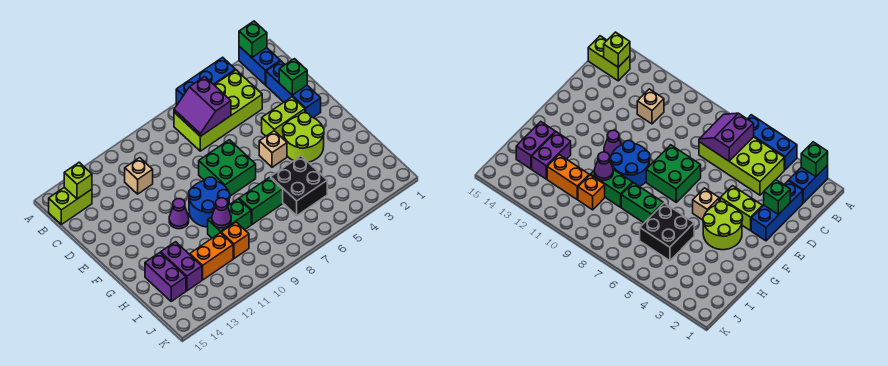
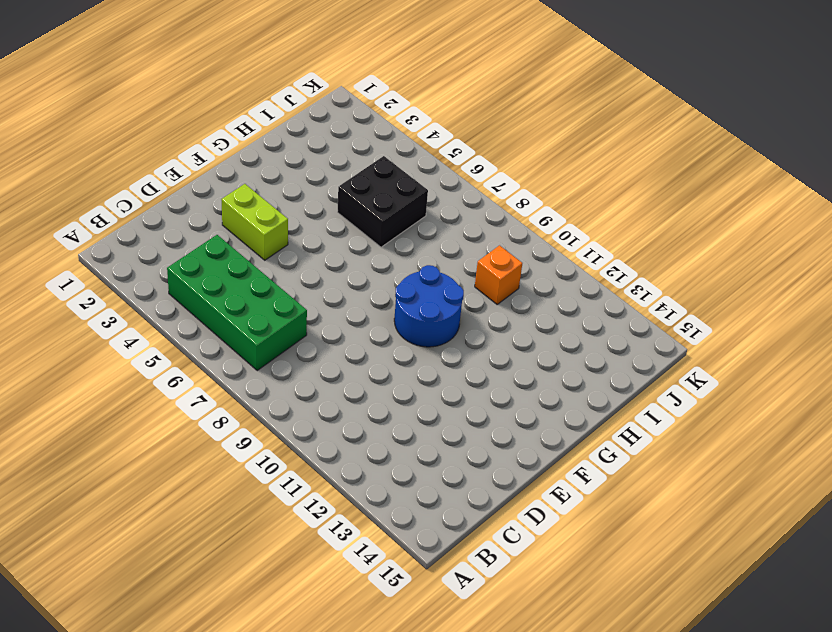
green brick B4:C7 level 1 -> lime brick B4:C7 level 1
none -> blue brick A2:B2 level 1
none -> blue brick A4:A6 level 1
none -> lime brick B14:B15 level 1

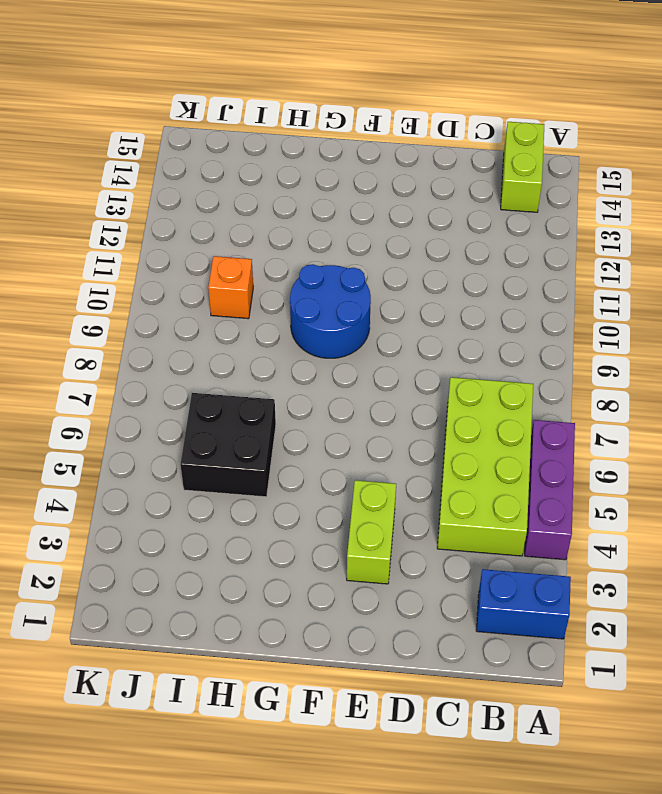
purple brick A4:A6 level 1 -> blue brick A4:A6 level 1
none -> blue brick C2:E2 level 1
none -> tan brick C11 level 1
none -> green brick E7:F8 level 1

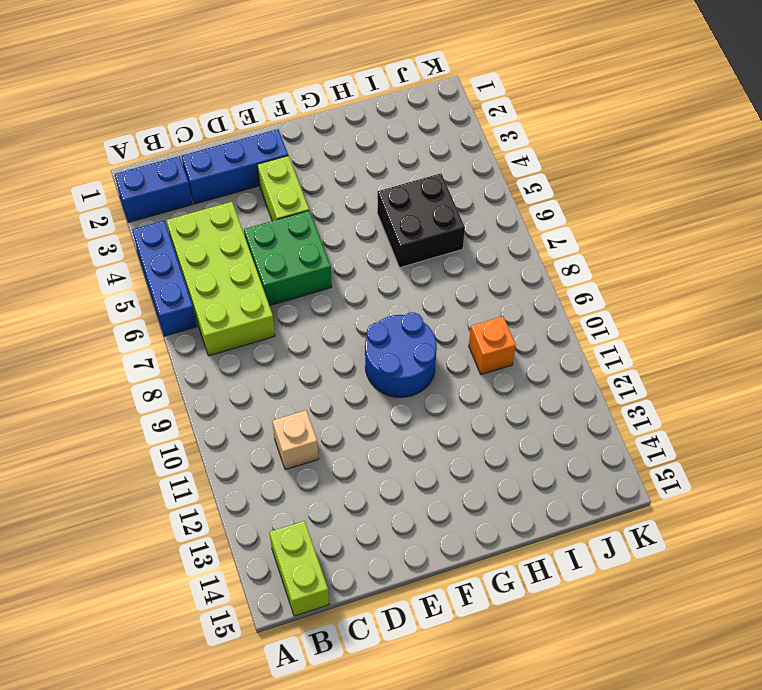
green brick D5:E6 level 1 -> green brick E7:F8 level 1
none -> lime round brick F3:G4 level 1
none -> tan brick F5 level 1
none -> purple cone F11 level 1

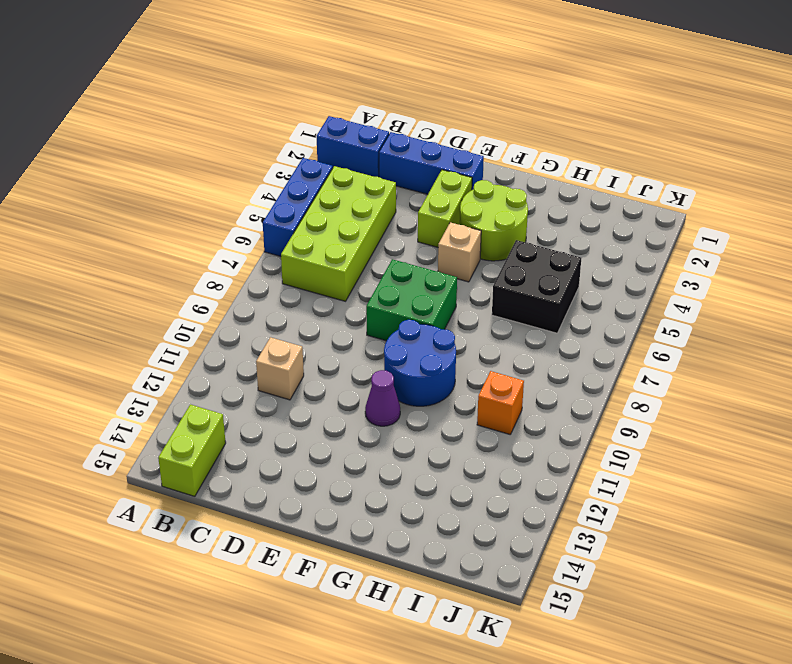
none -> green brick H7:H8 level 1
none -> green brick H9:H10 level 1
none -> purple brick H13:I13 level 1

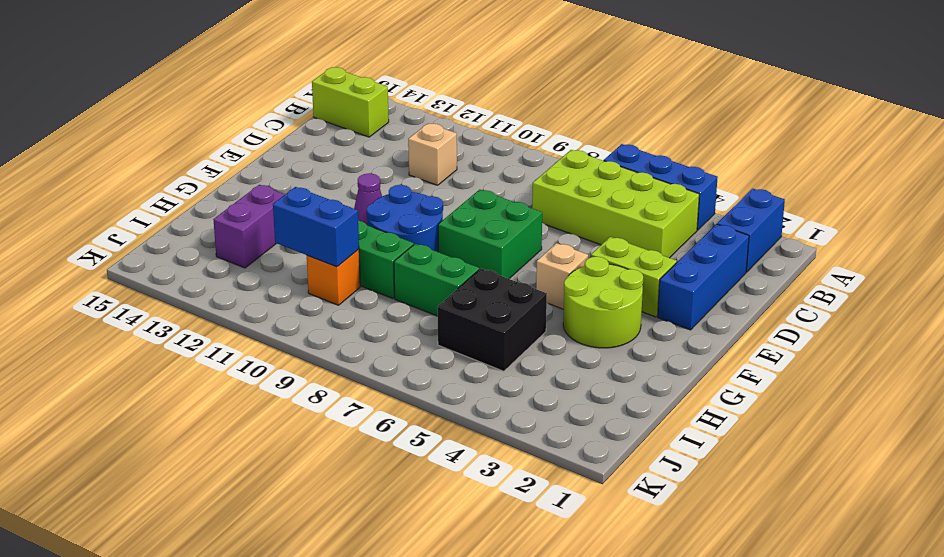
blue brick I10:I11 level 2 -> none
none -> purple brick H14:I14 level 1
none -> orange brick I11:I12 level 1
none -> green brick A2 level 2

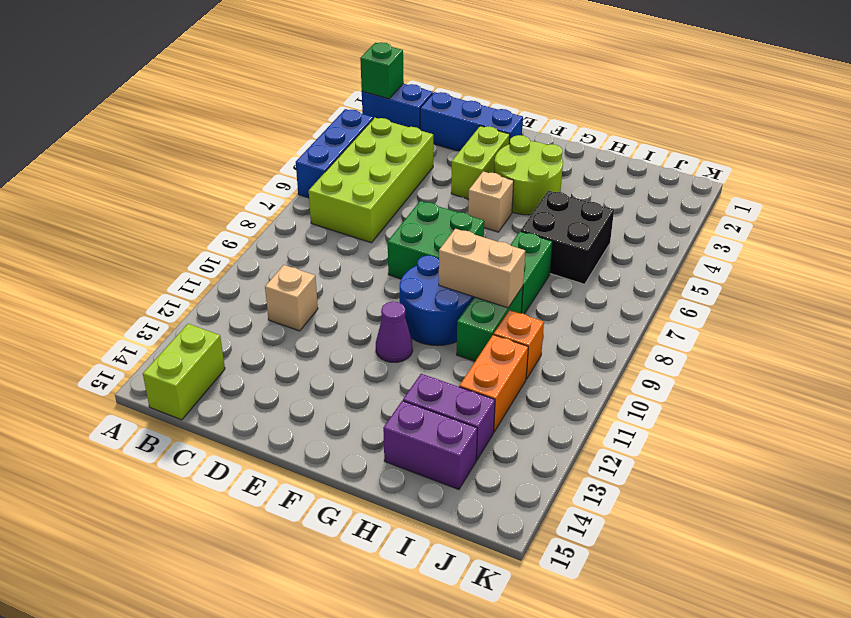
tan brick G9:H9 level 2 -> none
none -> purple slope B6:C7 level 2 top 6
none -> lime brick B14 level 2
none -> green brick D2 level 2

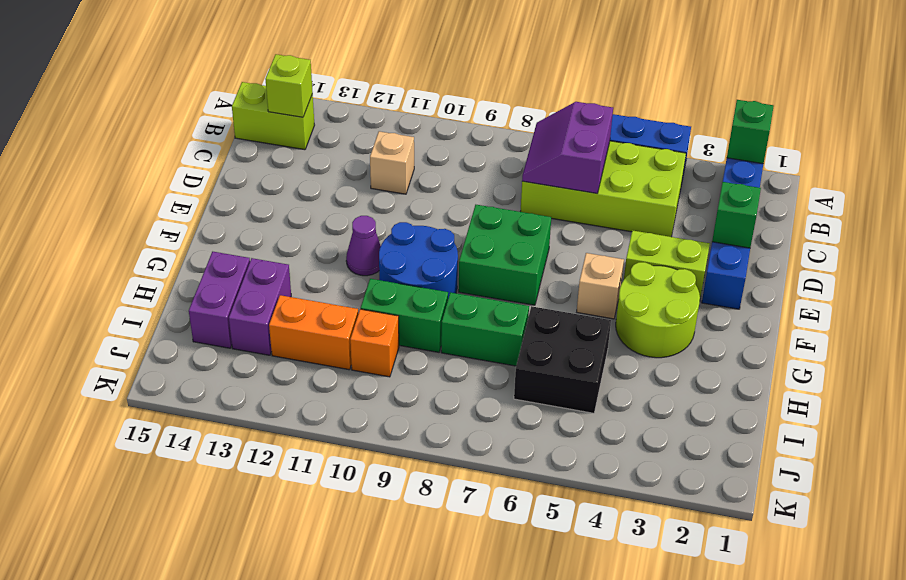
none -> purple cone H10 level 2

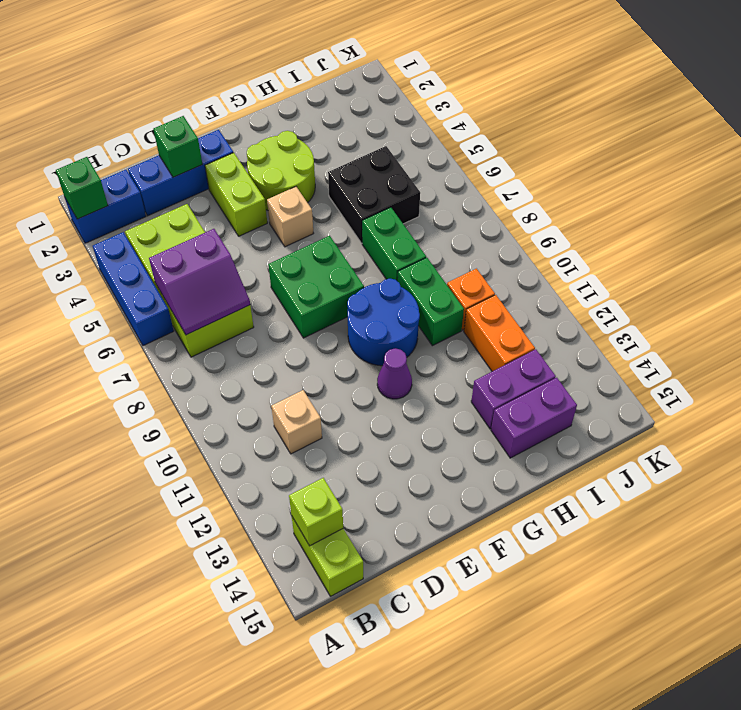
none -> purple cone H10 level 2

